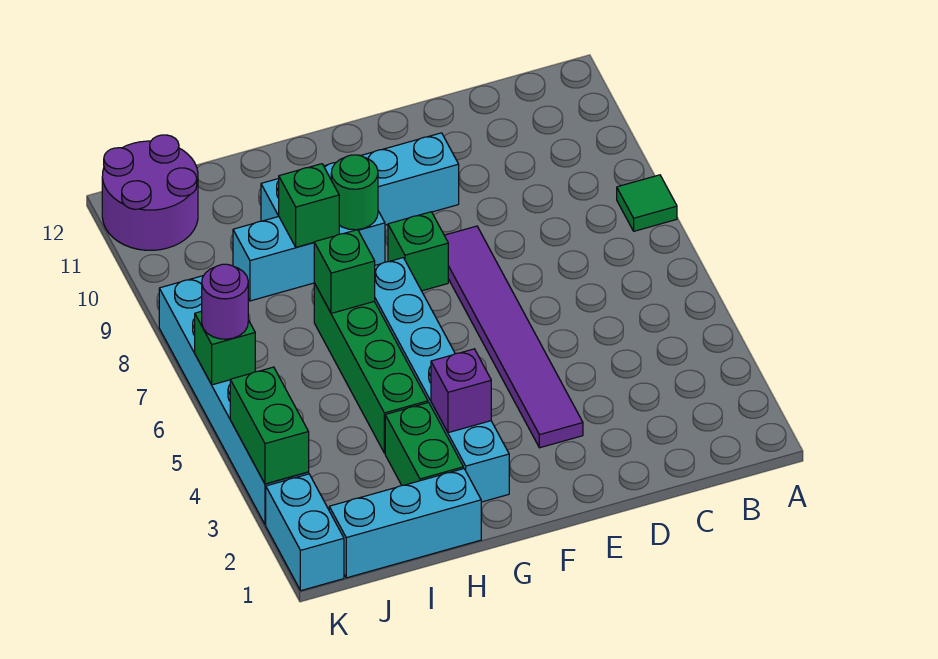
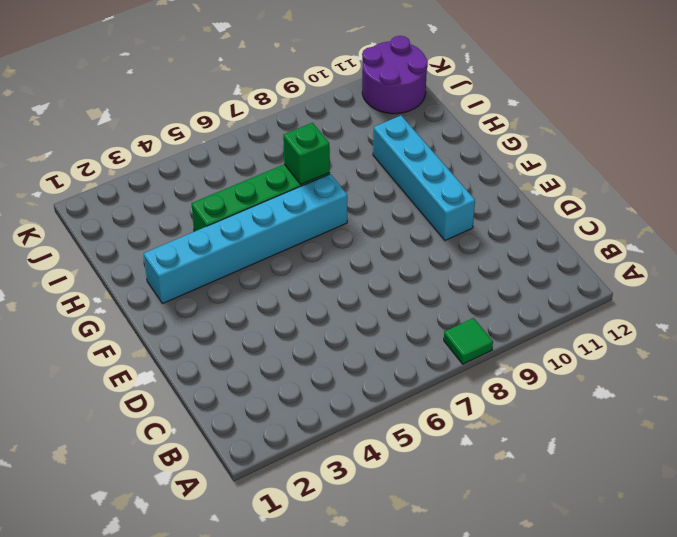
none -> purple tile E3:E8 level 1
none -> green brick F8 level 1
none -> cyan brick G9:I9 level 1

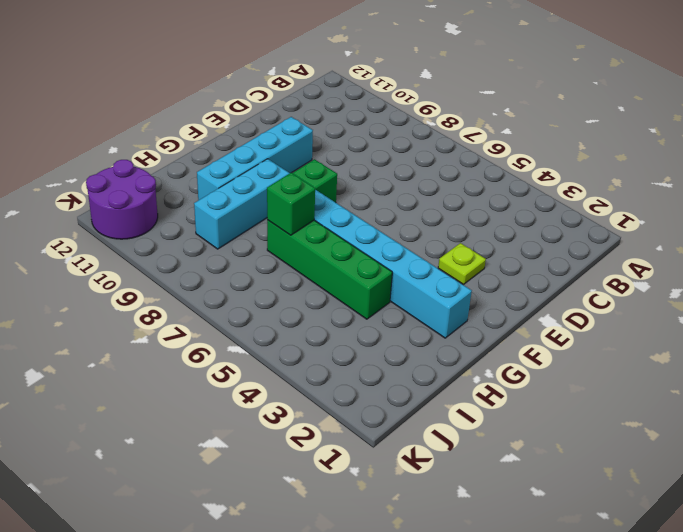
lime plate E3 level 1 -> purple tile E3:E8 level 1
none -> green tile A8 level 1
none -> cyan brick H1:J1 level 1
none -> green brick H2:H3 level 1

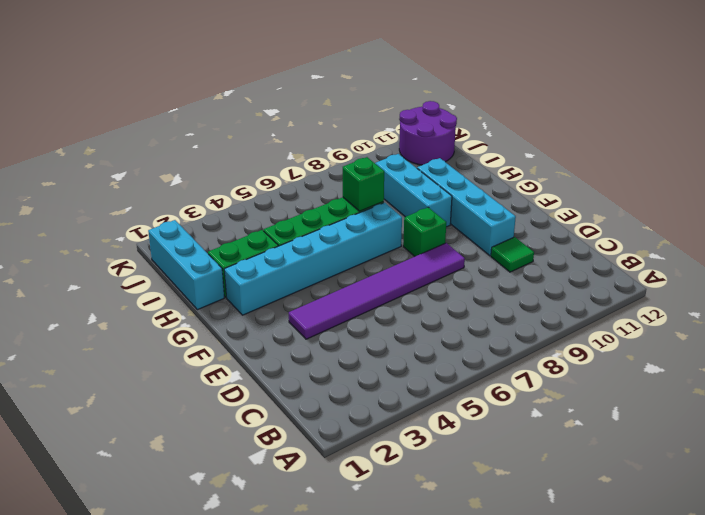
green tile D10 level 1 -> green tile A8 level 1
none -> cyan brick K1:K2 level 1
none -> cyan brick K3:K8 level 1
none -> purple brick G3 level 2

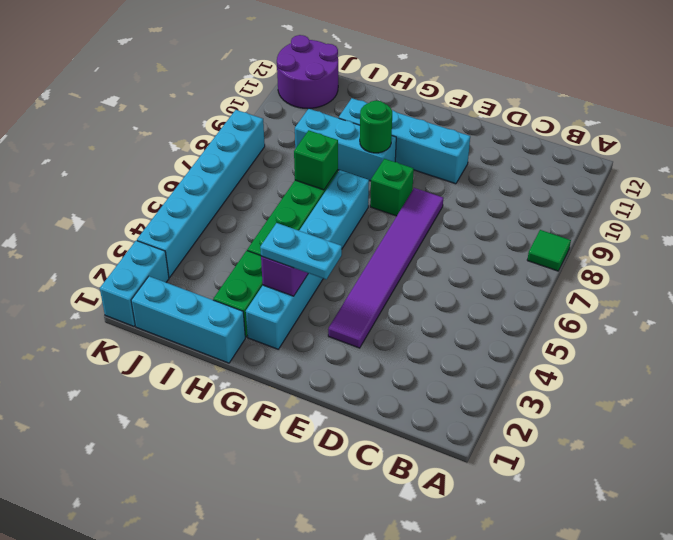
cyan plate F3:G3 level 3 -> none
none -> green brick H9 level 2
none -> green brick K3:K4 level 2
none -> green brick K6 level 2

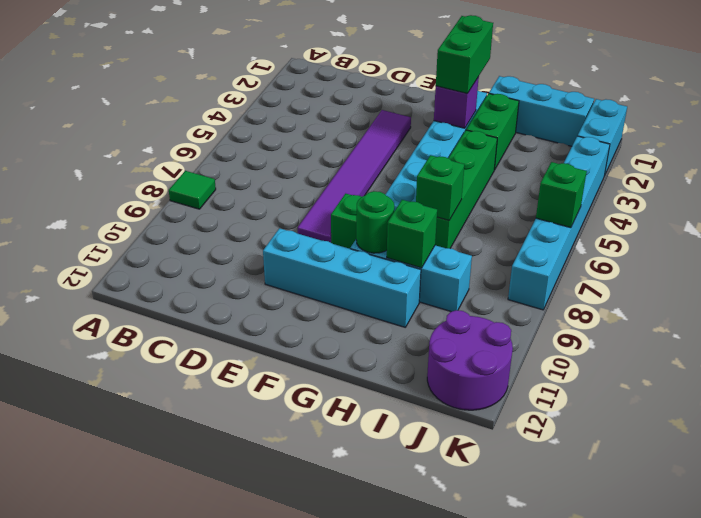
green brick G2:G3 level 3 -> green brick K3:K4 level 2
none -> purple round brick K6 level 3

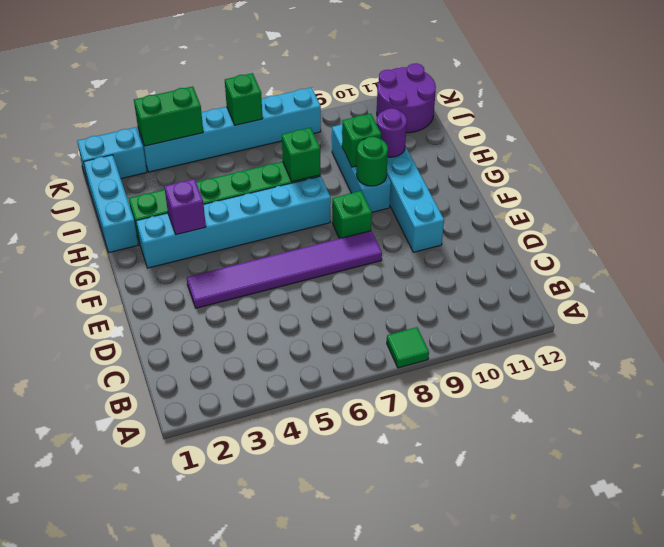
purple round brick H10 level 2 -> purple round brick K6 level 3

